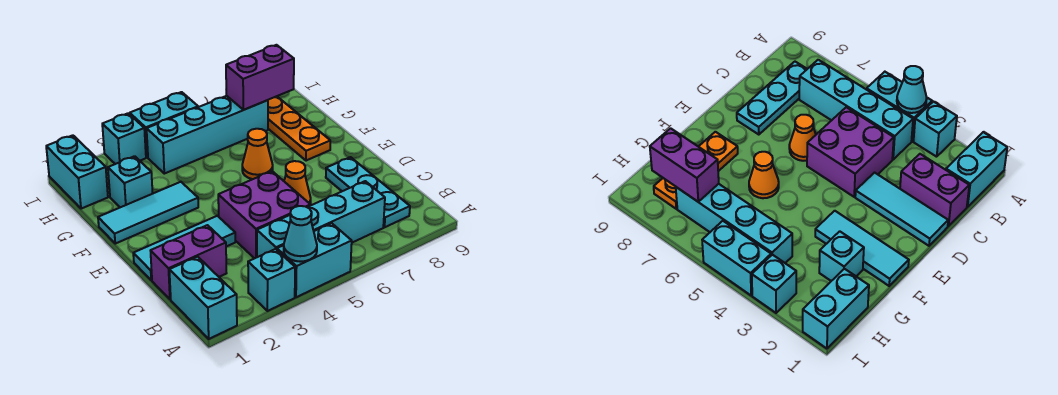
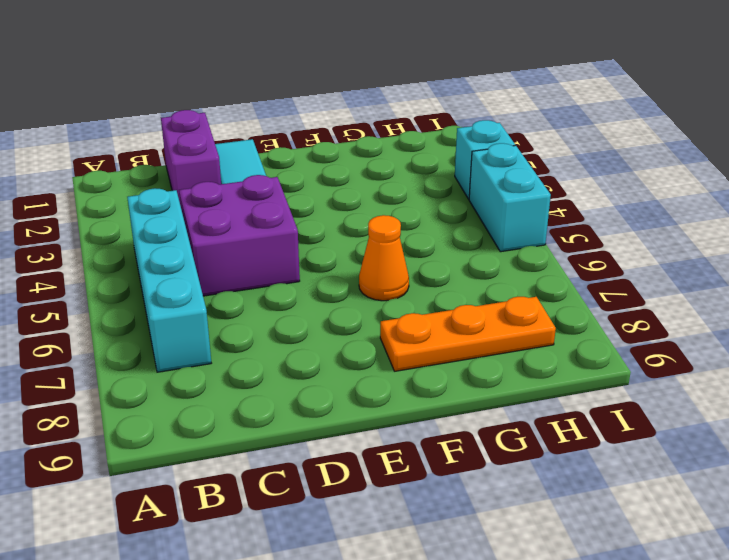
none -> cyan brick A1:B1 level 1
none -> cyan brick A3 level 1
none -> cyan brick A4:A5 level 1

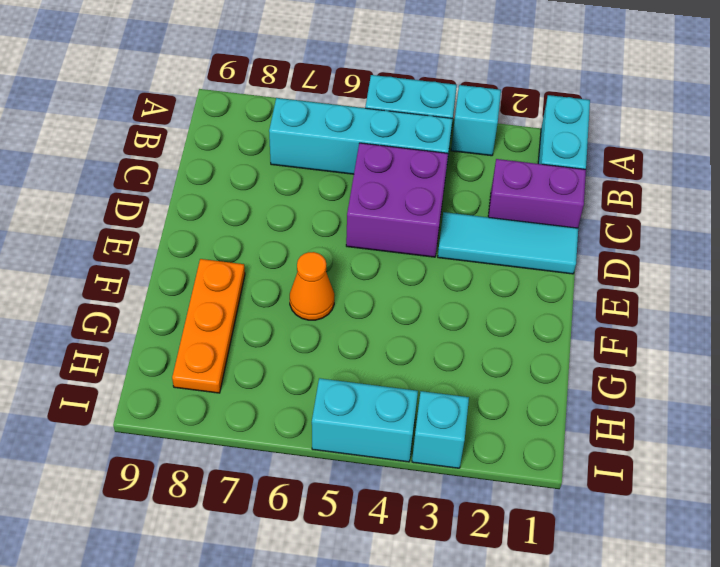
none -> cyan plate B8:D8 level 1
none -> orange cone D6 level 1
none -> cyan tile F1:F3 level 1

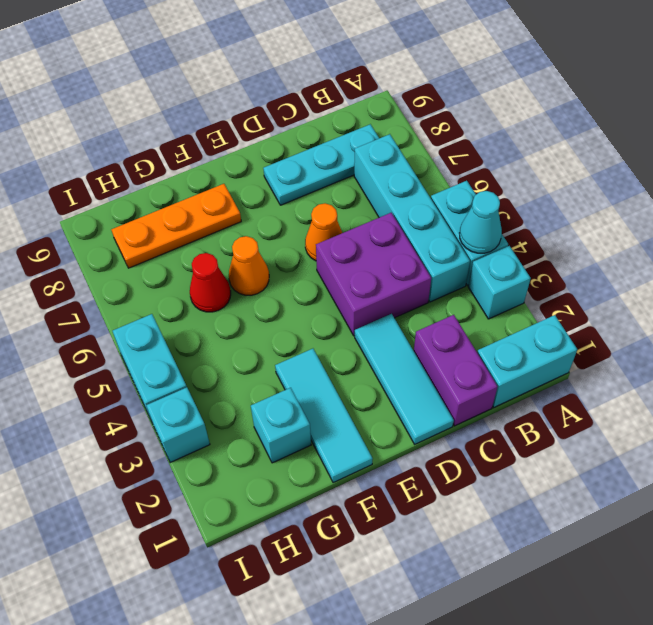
red cone G6 level 1 -> none
none -> cyan brick H1:I1 level 1
none -> cyan brick H4:H7 level 1
none -> purple brick H7:H8 level 2

